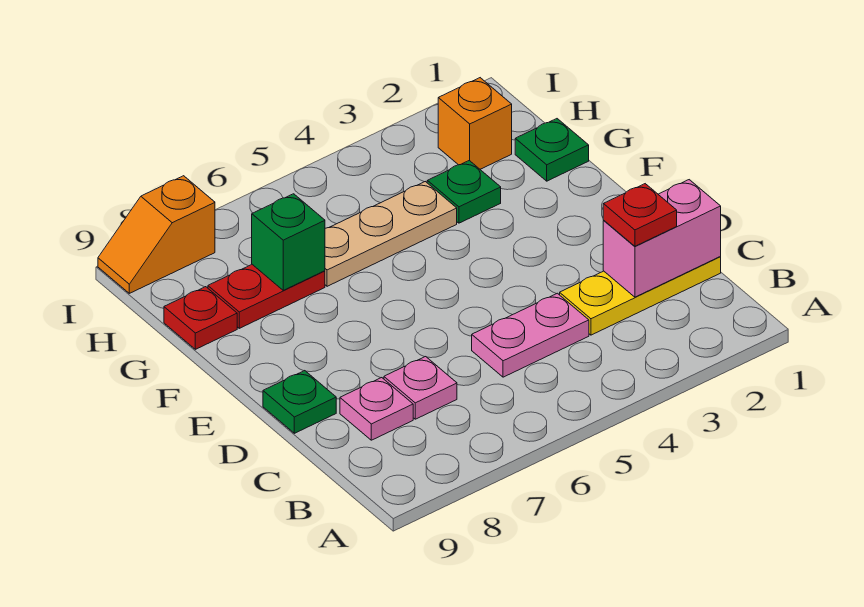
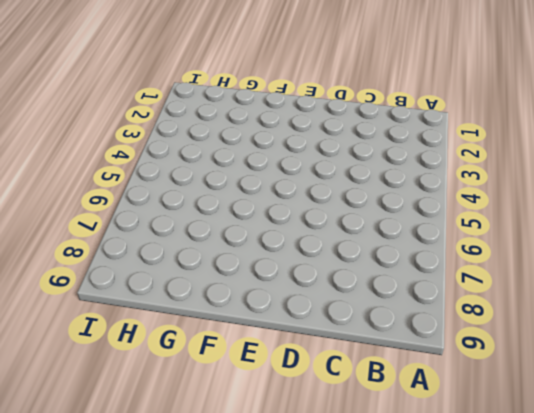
none -> yellow plate C1:C3 level 1
none -> pink plate C4:C5 level 1
none -> pink plate C7 level 1

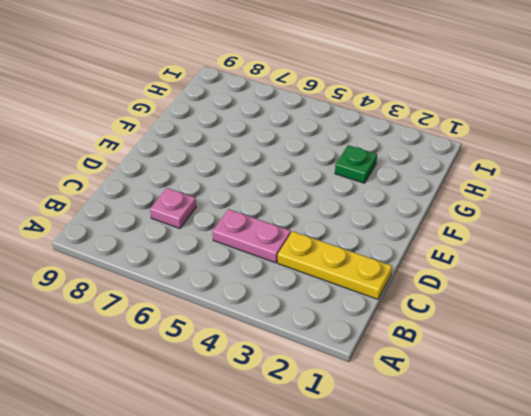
none -> pink plate C8 level 1
none -> green plate D9 level 1
none -> green plate G1 level 1

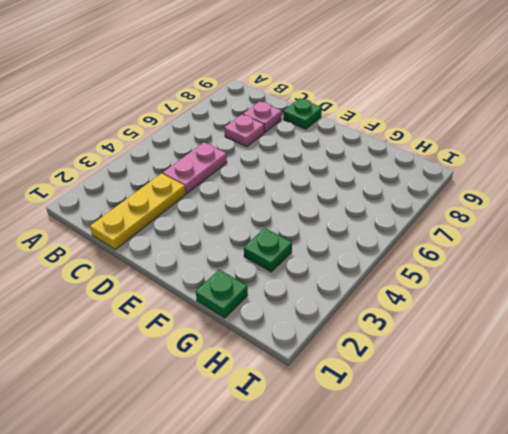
none -> tan plate G4:G6 level 1
none -> red plate G7:G8 level 1
none -> red plate G9 level 1

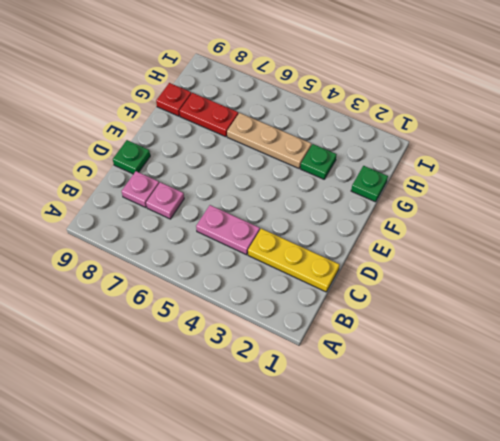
none -> orange brick H2 level 1
none -> orange slope I8:I9 level 1 top 8
none -> pink brick C1:C2 level 2

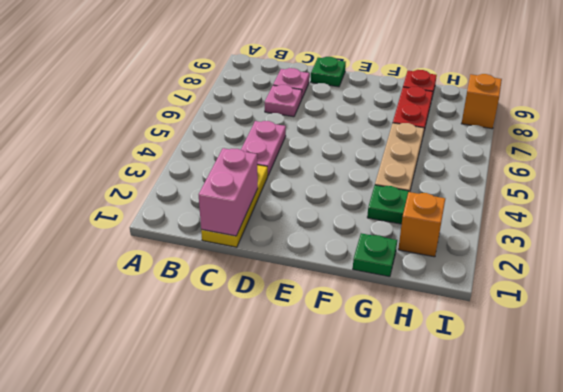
none -> green brick G7 level 2
none -> red plate C2 level 3

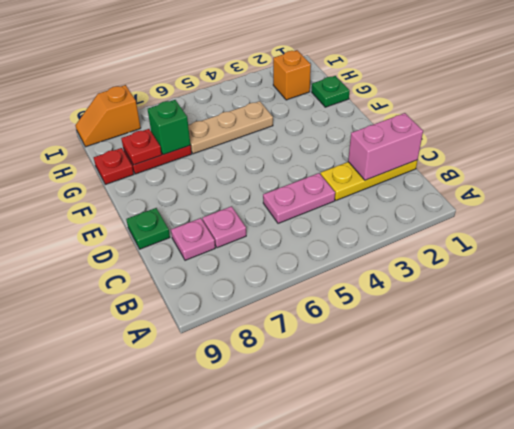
red plate G8 level 2 -> red plate C2 level 3
none -> green plate G3 level 1

